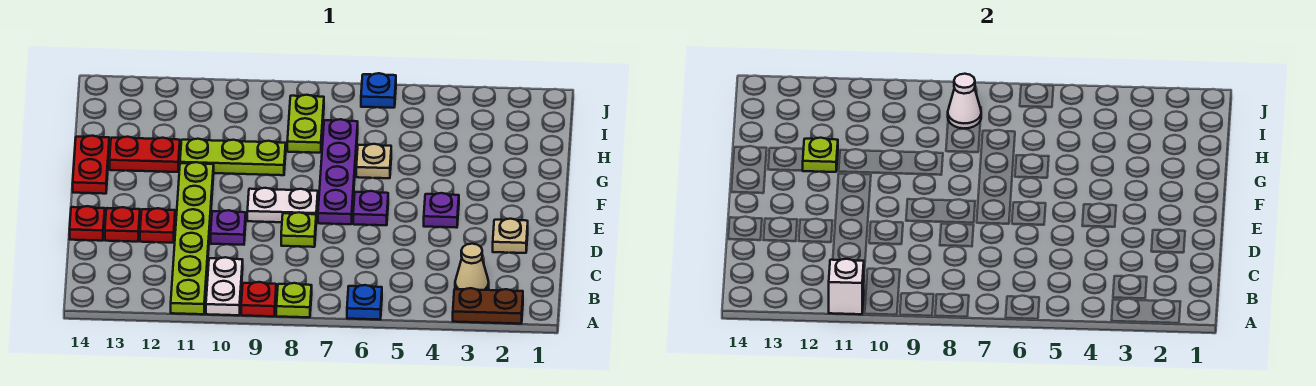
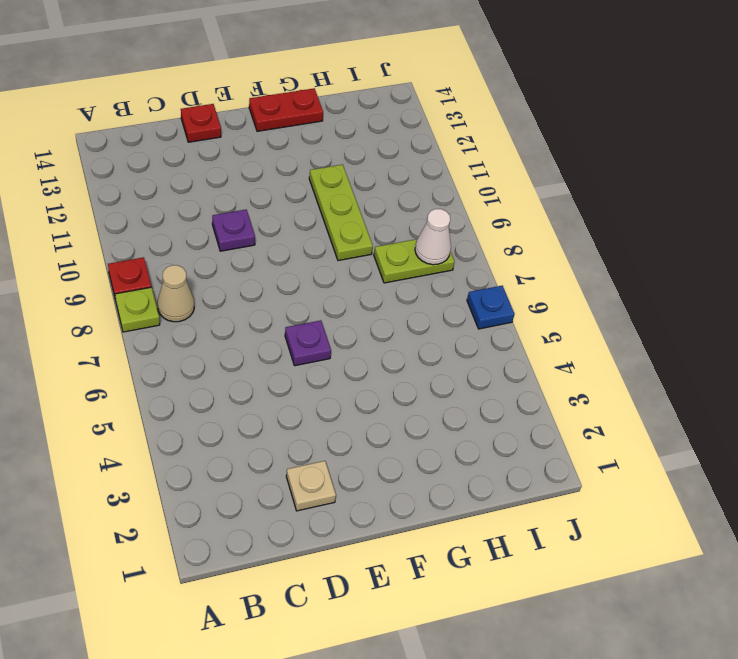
tan cone B8 level 1 -> tan cone B3 level 1
none -> brown plate A2:A3 level 1
none -> blue plate A6 level 1
none -> white plate A10:B10 level 1

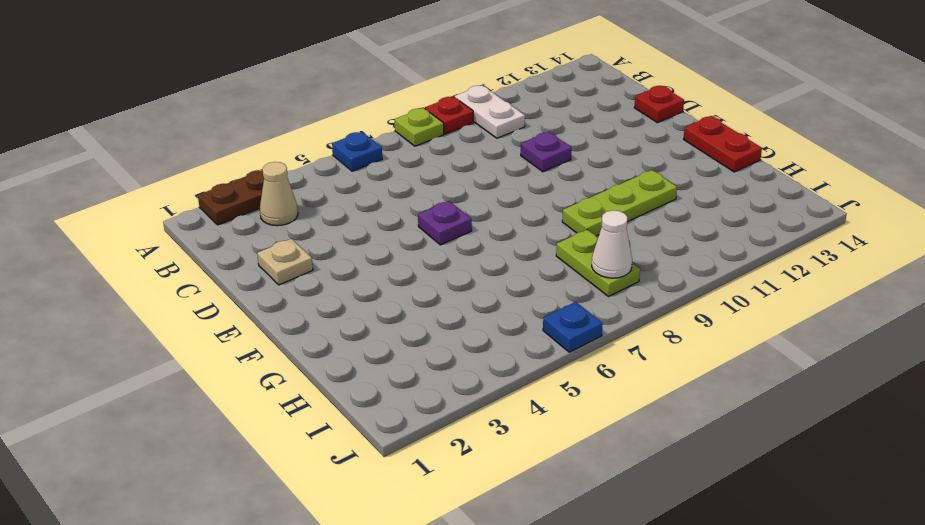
none -> lime plate A11:F11 level 1
none -> lime plate D8 level 1
none -> red plate D12 level 1

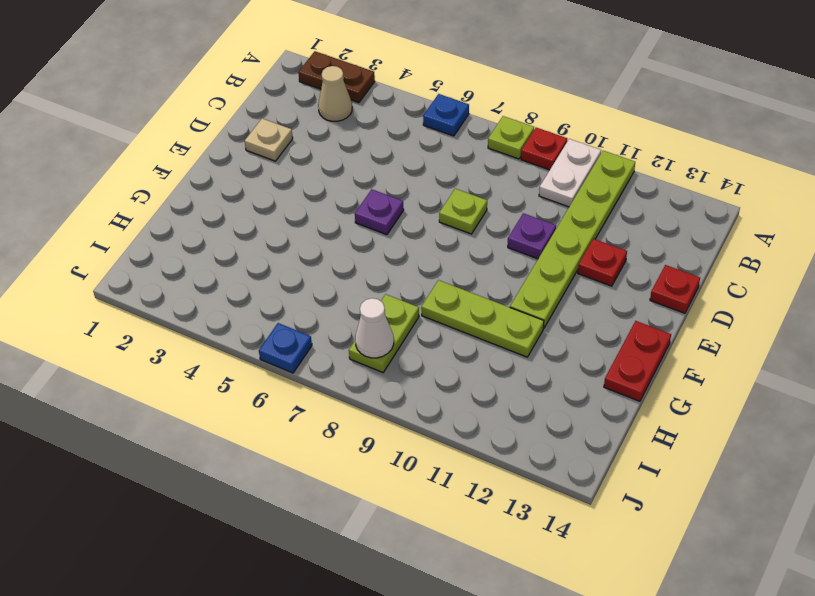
none -> red plate D13 level 1
none -> purple plate E4 level 1
none -> purple plate E7:H7 level 1

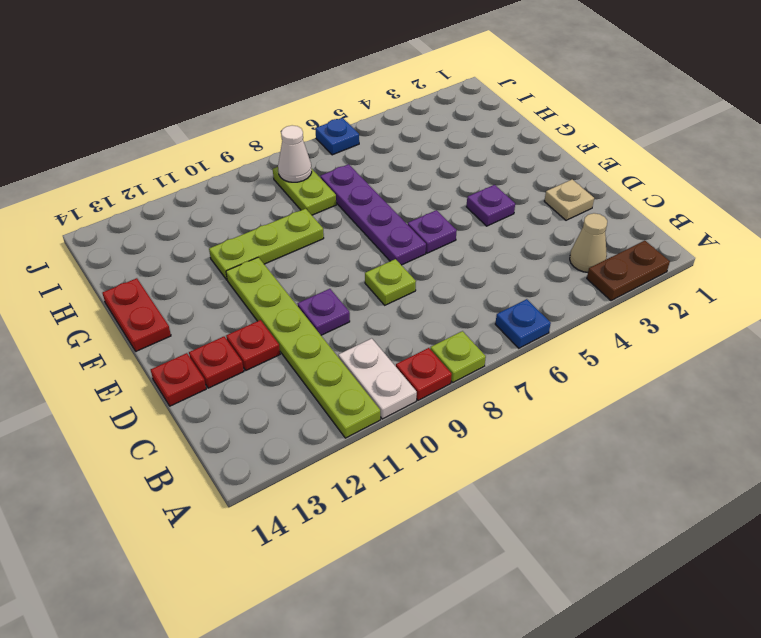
none -> white plate E8:E9 level 1
none -> tan plate G6 level 1
none -> red plate G12:G13 level 1

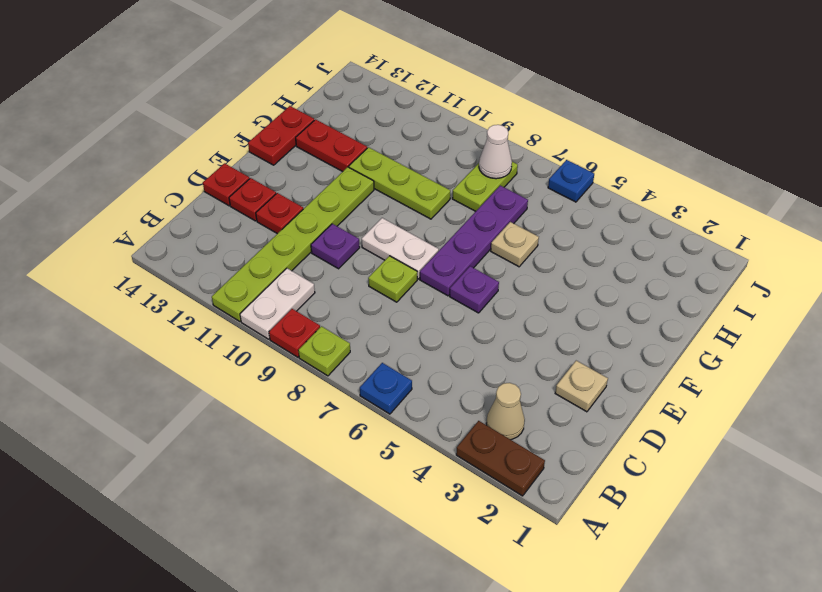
none -> purple plate E4 level 1
none -> white brick A11 level 2
none -> lime plate G12 level 2

